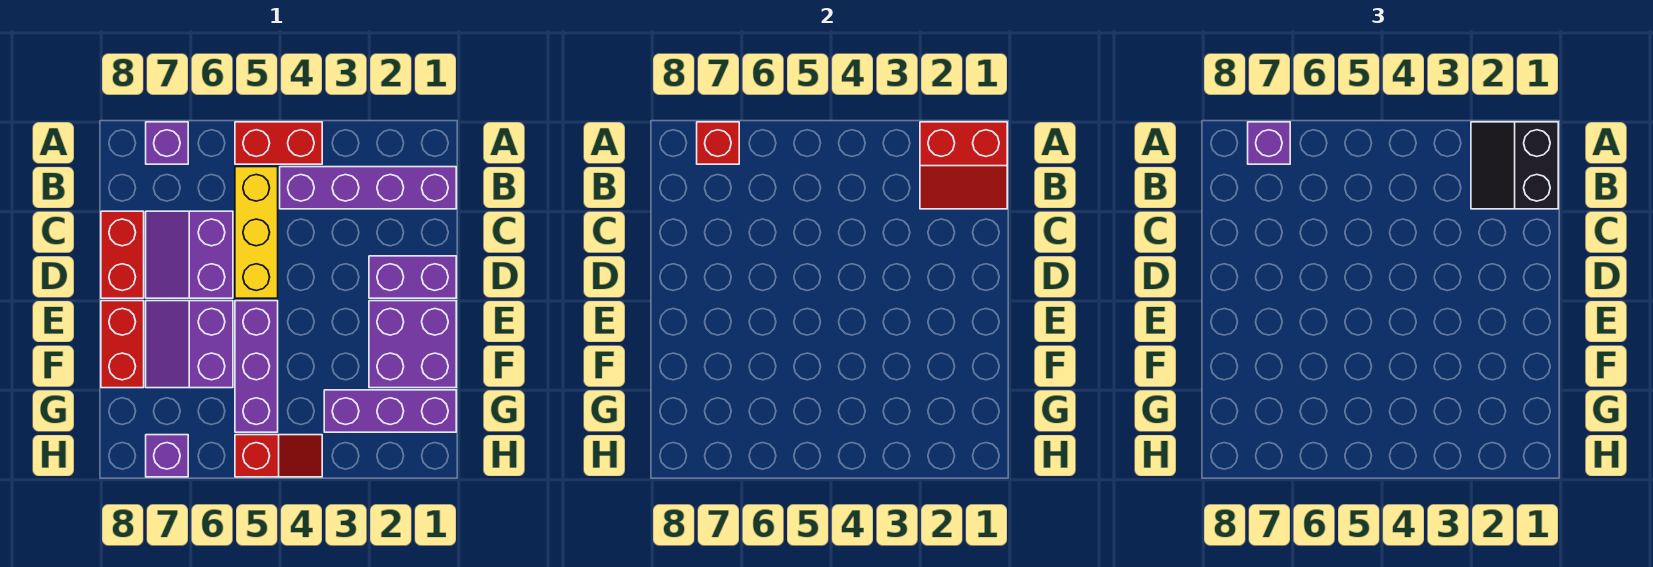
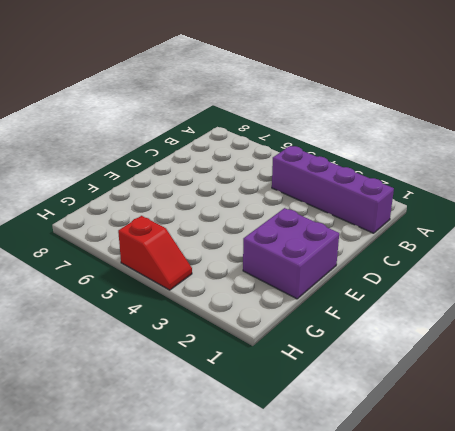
none -> red brick A4:A5 level 1
none -> purple brick A7 level 1
none -> yellow brick B5:D5 level 1

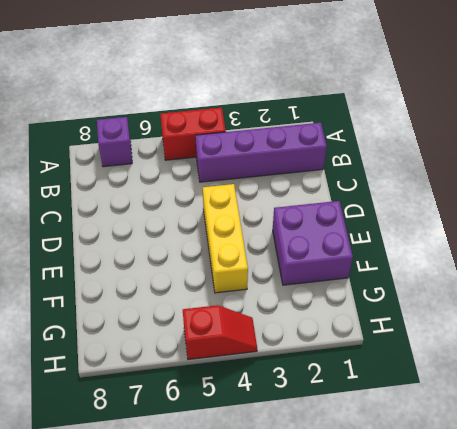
yellow brick D4:F4 level 1 -> yellow brick B5:D5 level 1
none -> purple slope C6:D7 level 1 top 6
none -> red brick C8:D8 level 1
none -> purple brick D1:D2 level 1

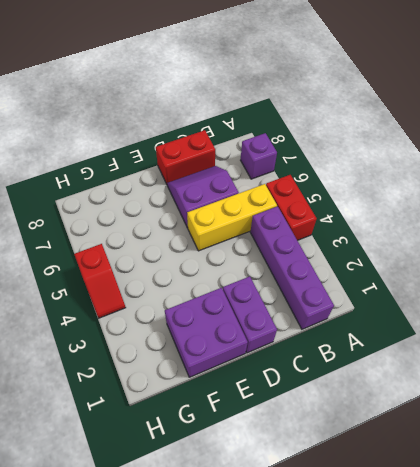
none -> purple brick E5:G5 level 1
none -> purple slope E6:F7 level 1 top 6
none -> red brick E8:F8 level 1

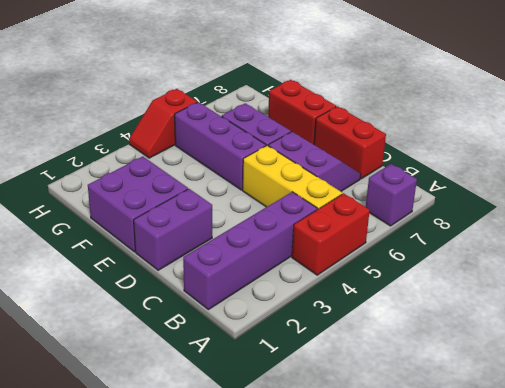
none -> purple brick G1:G3 level 1
none -> purple brick H7 level 1
none -> red slope A1:B2 level 2 top A

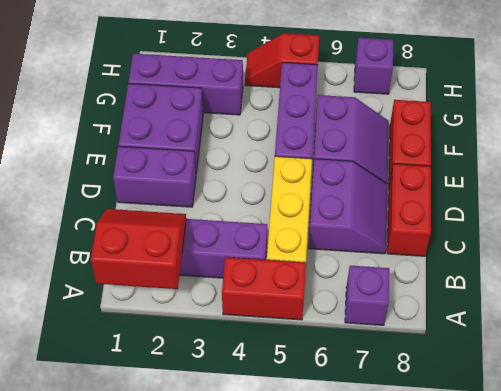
none -> red brick A7 level 2
none -> black slope A1:B2 level 3 top 1
none -> purple brick A7 level 3

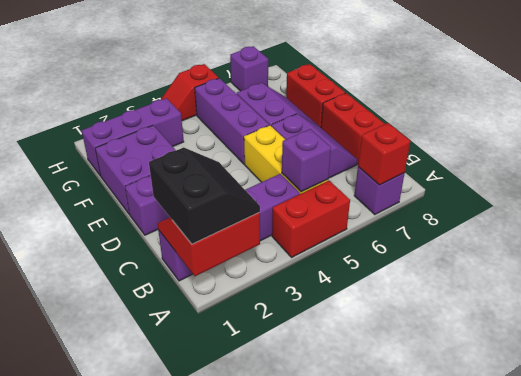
purple brick B5 level 2 -> purple brick A7 level 3

